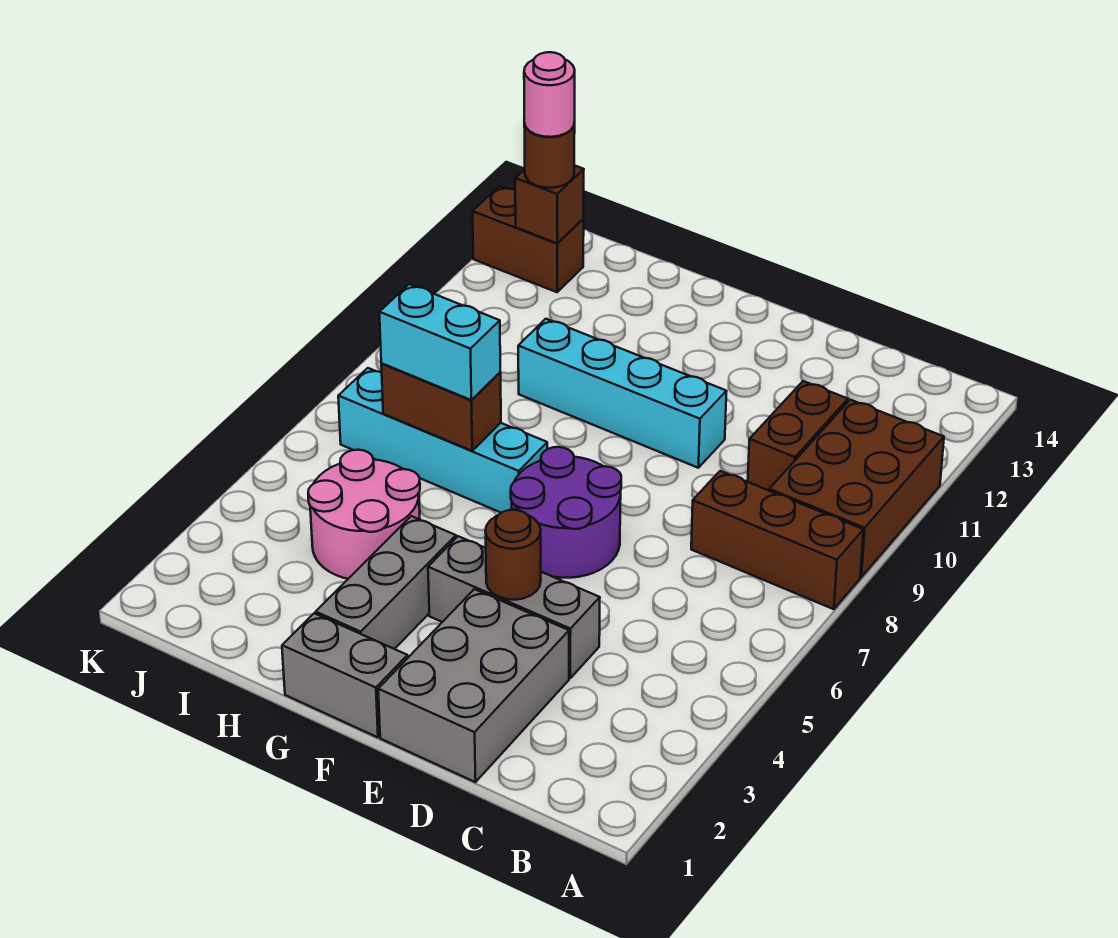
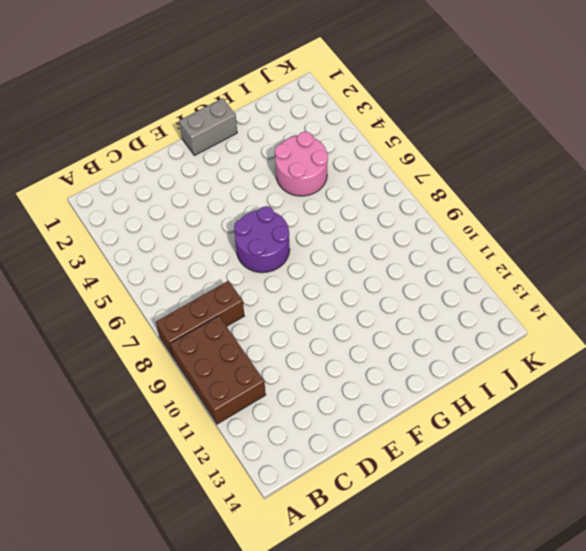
none -> brown brick C10:C11 level 1
none -> grey brick D1:E3 level 1
none -> grey brick D4:F4 level 1

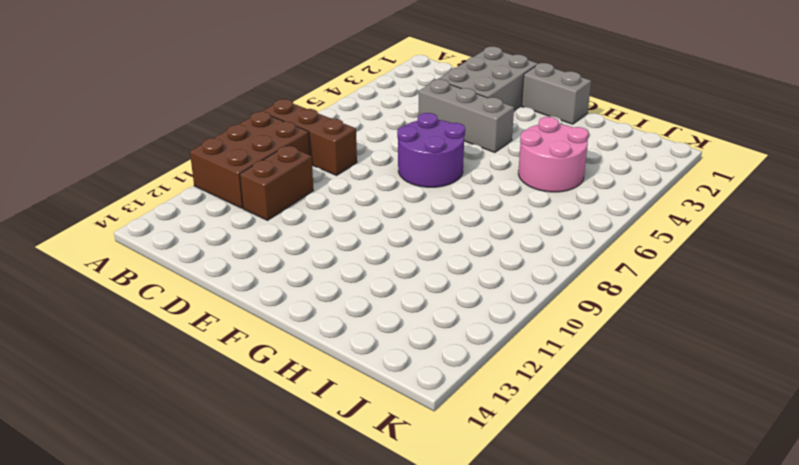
none -> cyan brick E10:H10 level 1
none -> grey brick G2:G4 level 1
none -> cyan brick G7:J7 level 1

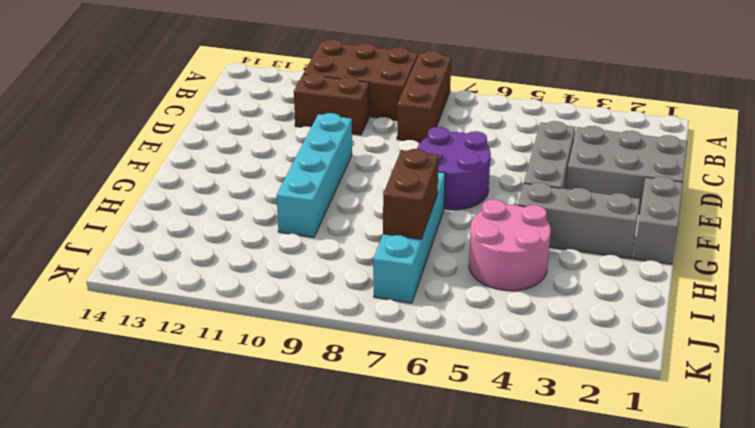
none -> brown brick J13:K13 level 1
none -> brown round brick E4 level 2
none -> brown brick J13 level 2

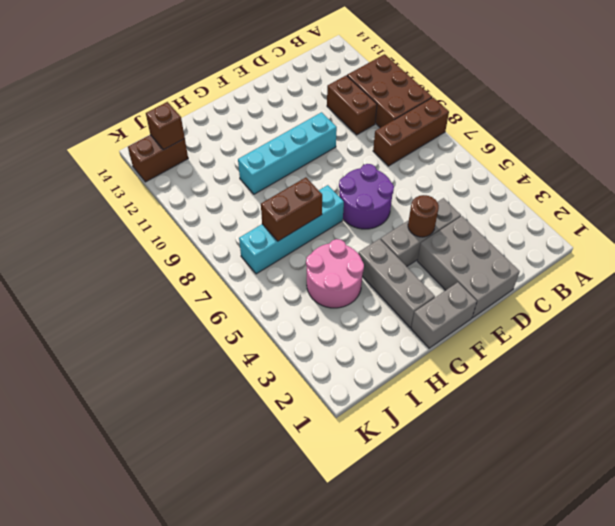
none -> cyan brick H7:I7 level 3
none -> brown round brick J13 level 3
none -> pink round brick J13 level 4

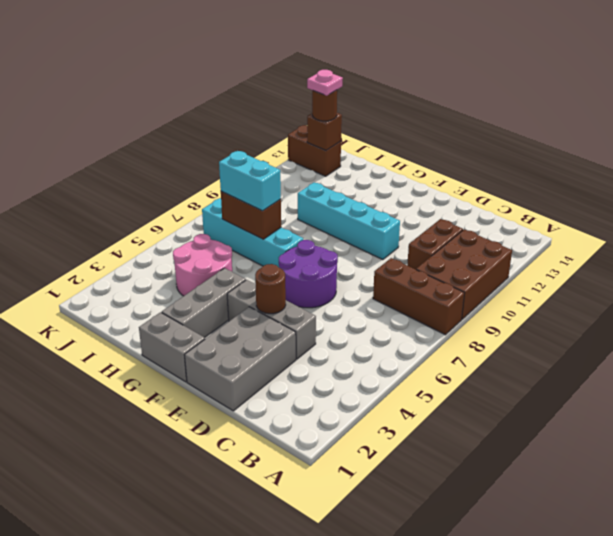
pink plate J13 level 4 -> pink round brick J13 level 4

